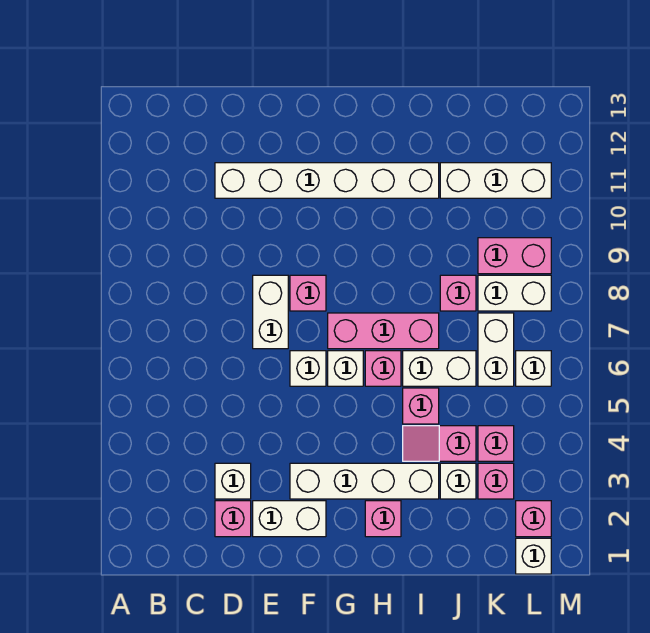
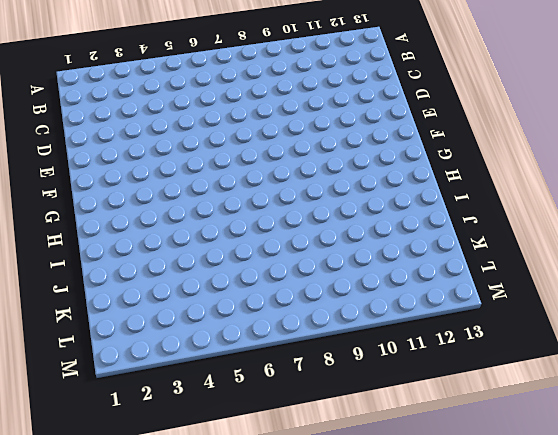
none -> pink brick D2 level 1
none -> white brick D3 level 1
none -> white brick D11:I11 level 1

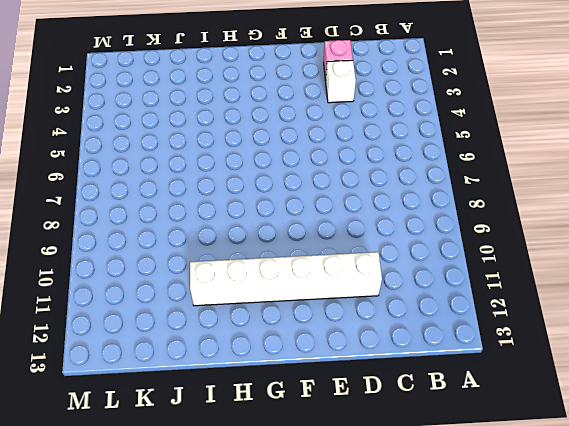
none -> white brick E2:F2 level 1
none -> white brick E7:E8 level 1
none -> white brick F3:I3 level 1

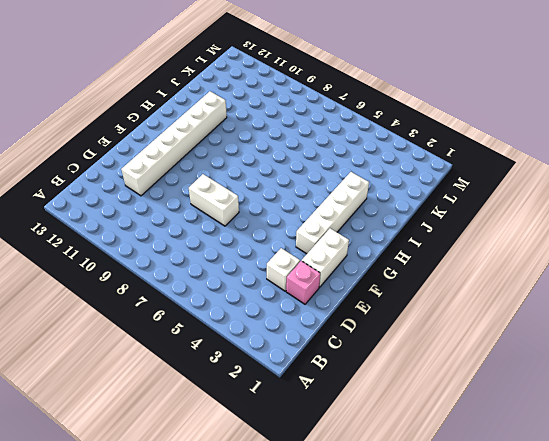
none -> white brick F6 level 1
none -> pink brick F8 level 1
none -> white brick G6 level 1

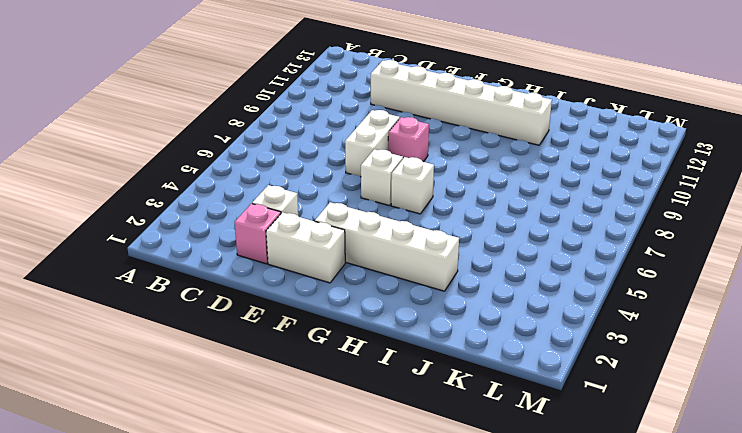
none -> pink brick G7:I7 level 1
none -> pink brick H2 level 1
none -> pink brick H6 level 1

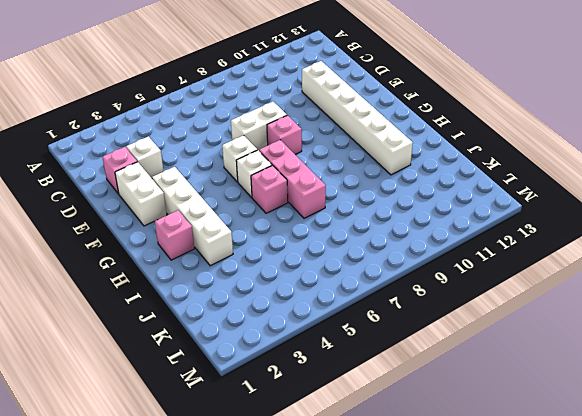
none -> pink slope I4:J4 level 1 top J
none -> pink brick I5 level 1
none -> white brick I6:J6 level 1

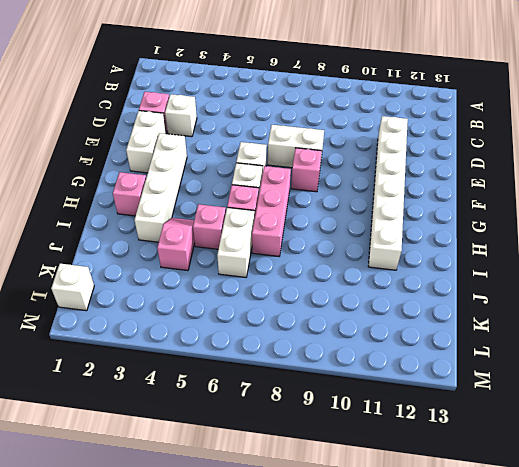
none -> white brick J3 level 1
none -> pink brick J8 level 1
none -> white brick J11:L11 level 1

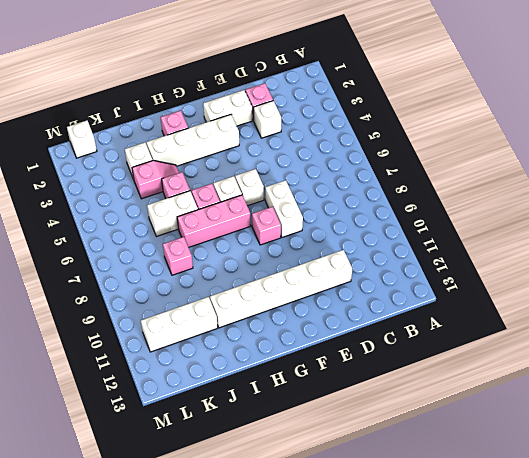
none -> pink brick K3 level 1
none -> pink brick K4 level 1
none -> white brick K6:K7 level 1

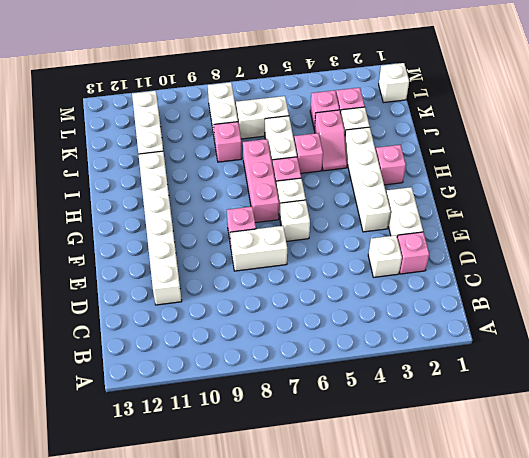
none -> pink brick K9:L9 level 1
none -> pink brick L2 level 1
none -> white brick L6 level 1

